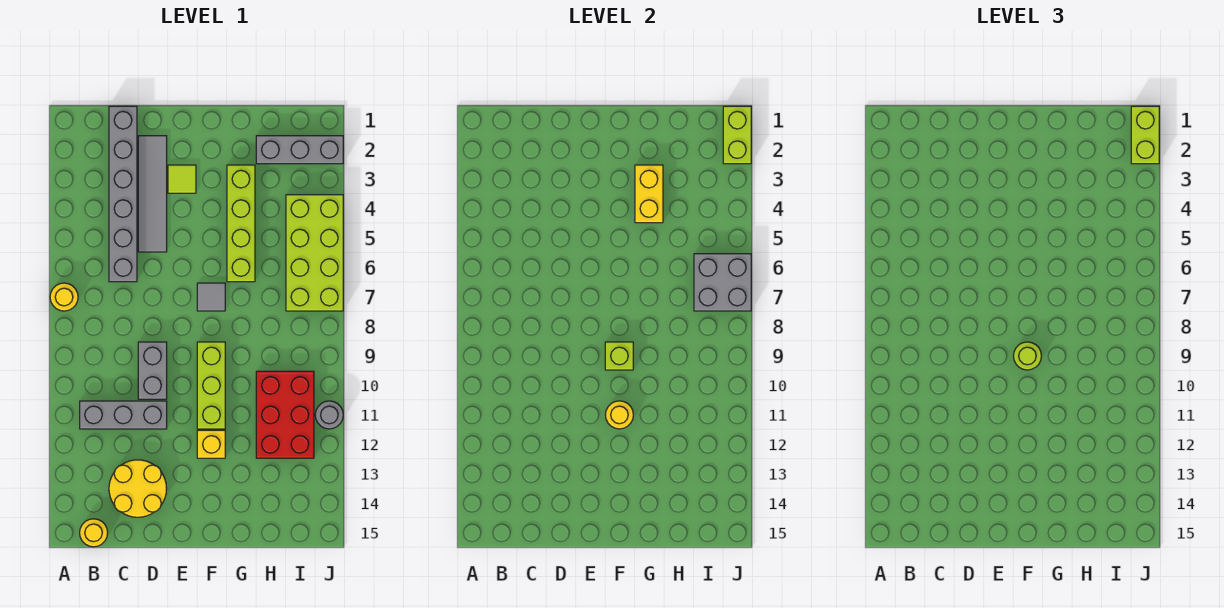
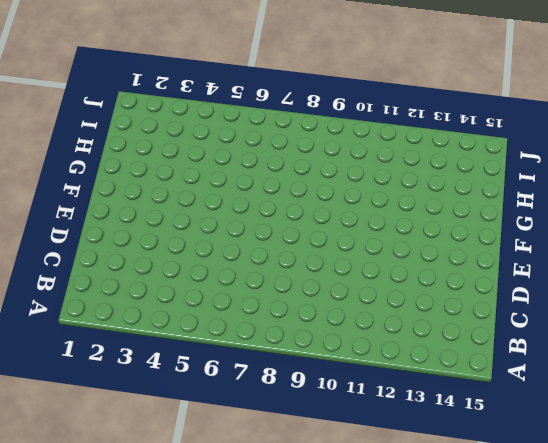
none -> yellow round brick A7 level 1
none -> grey brick B11:D11 level 1
none -> yellow round brick B15 level 1

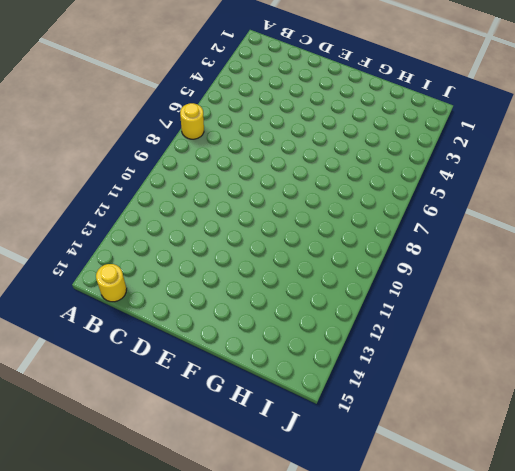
none -> grey brick B11:D11 level 1
none -> grey brick C1:C6 level 1
none -> yellow round brick C13:D14 level 1

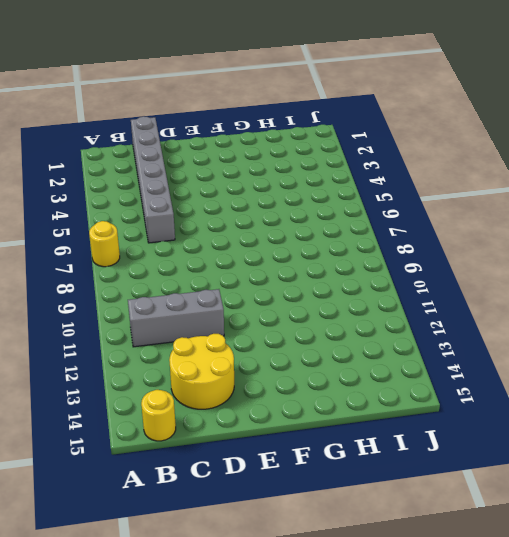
none -> grey tile D2:D5 level 1
none -> grey brick D9:D10 level 1
none -> lime tile E3 level 1

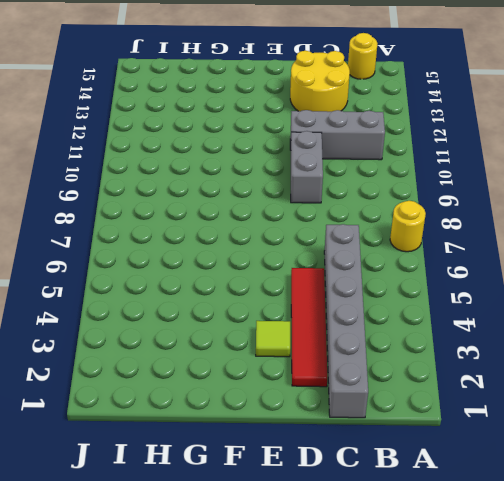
red tile D2:D5 level 1 -> grey tile D2:D5 level 1
none -> grey tile F7 level 1
none -> lime brick F9:F11 level 1
none -> yellow brick F12 level 1

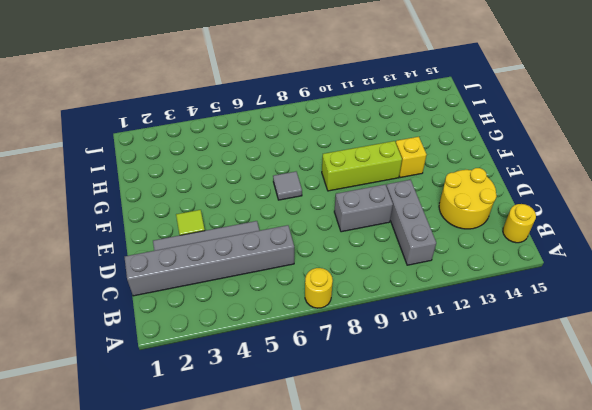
none -> lime brick G3:G6 level 1
none -> grey brick H2:J2 level 1
none -> red brick H10:I12 level 1

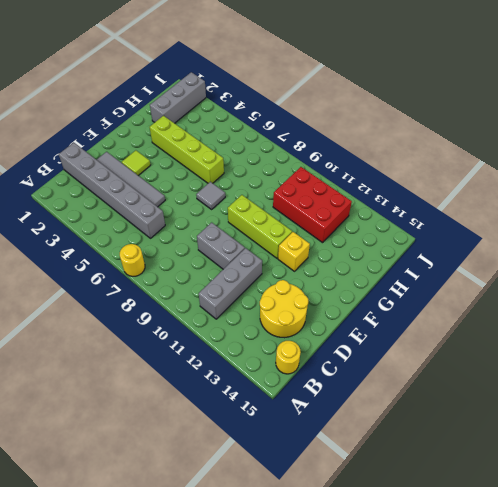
none -> lime brick I4:J7 level 1
none -> grey round brick J11 level 1
none -> lime brick F9 level 2

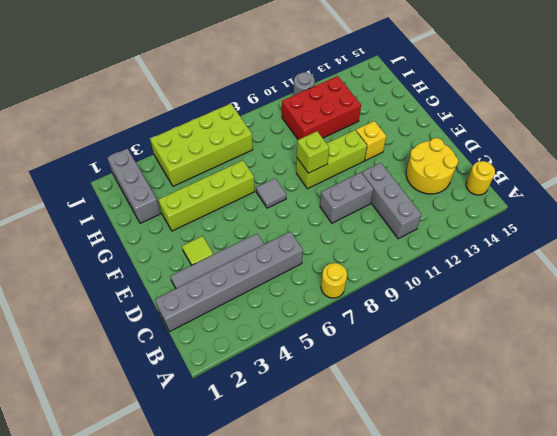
none -> yellow round brick F11 level 2
none -> yellow brick G3:G4 level 2
none -> grey brick I6:J7 level 2

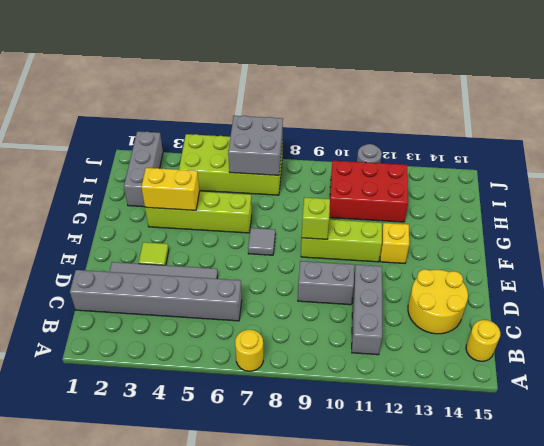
none -> yellow round brick F11 level 2
none -> lime brick J1:J2 level 2
none -> lime round brick F9 level 3

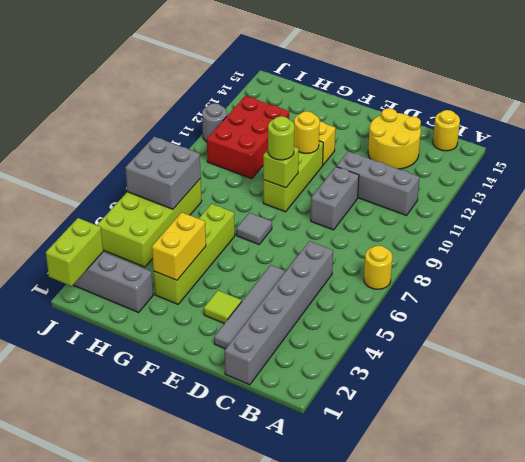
none -> lime brick J1:J2 level 3

